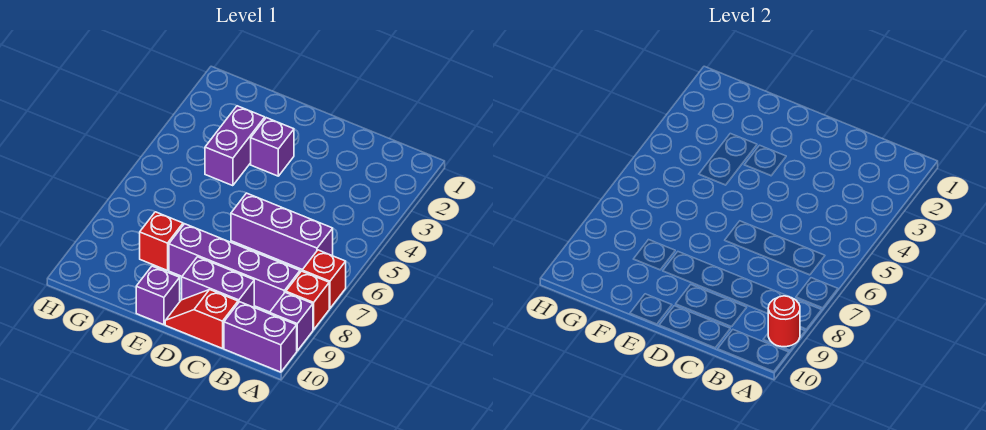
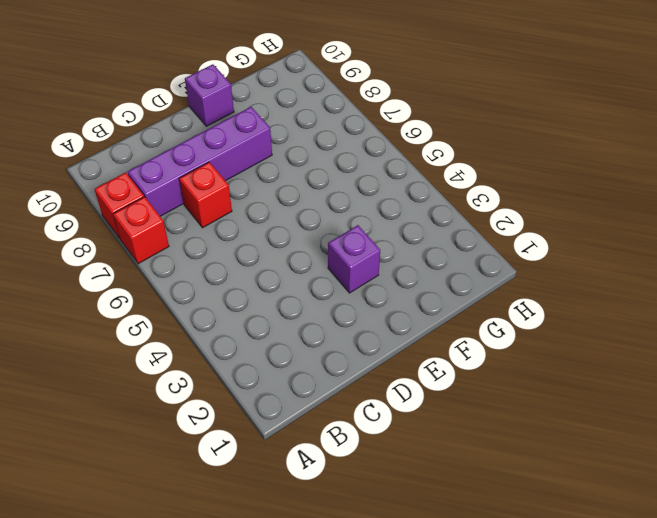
red brick C7 level 1 -> red brick F8 level 1
none -> purple brick A9 level 1
none -> purple brick A10:B10 level 1
none -> purple brick B6:D6 level 1

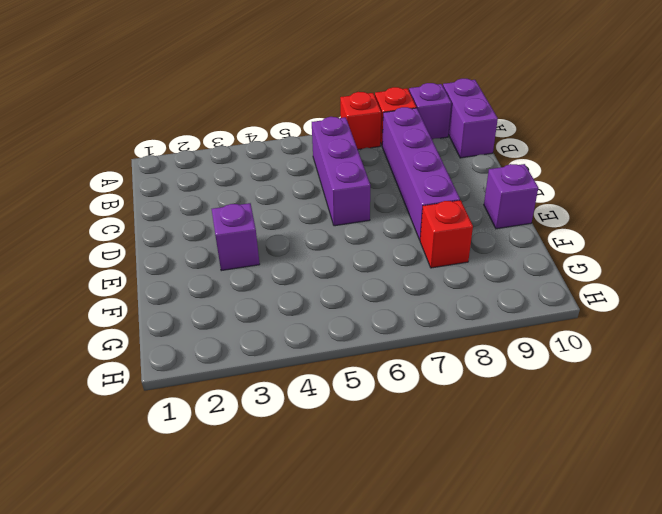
none -> purple brick C9:D9 level 1
none -> red slope C10:D10 level 1 top C
none -> purple brick F3:F4 level 1

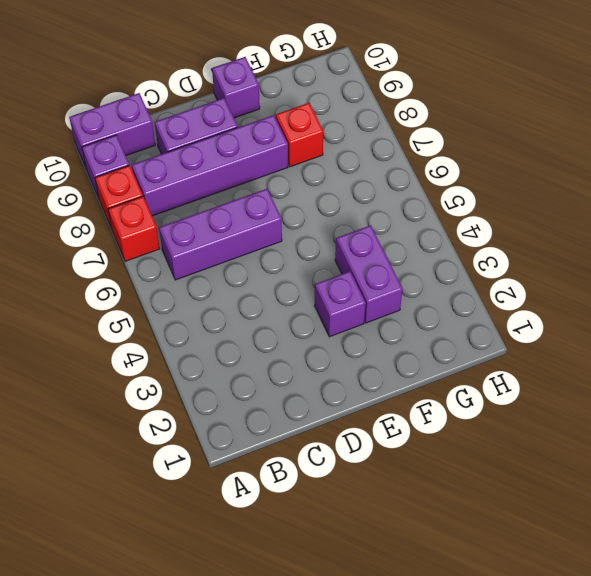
none -> red slope C10:D10 level 1 top C
none -> red round brick A9 level 2

